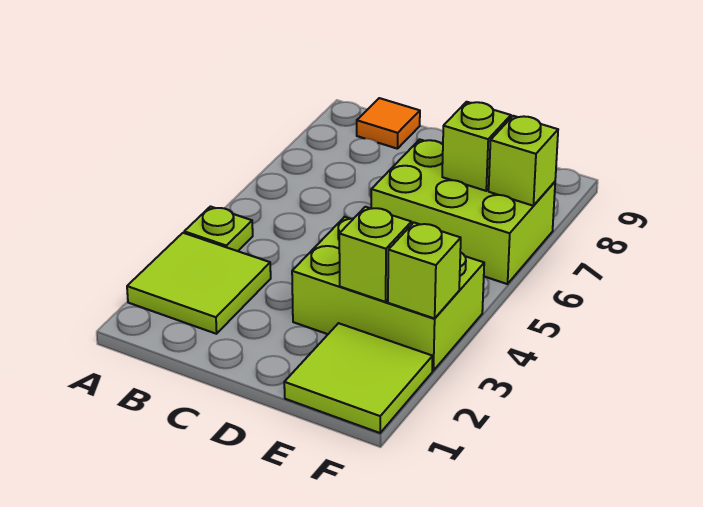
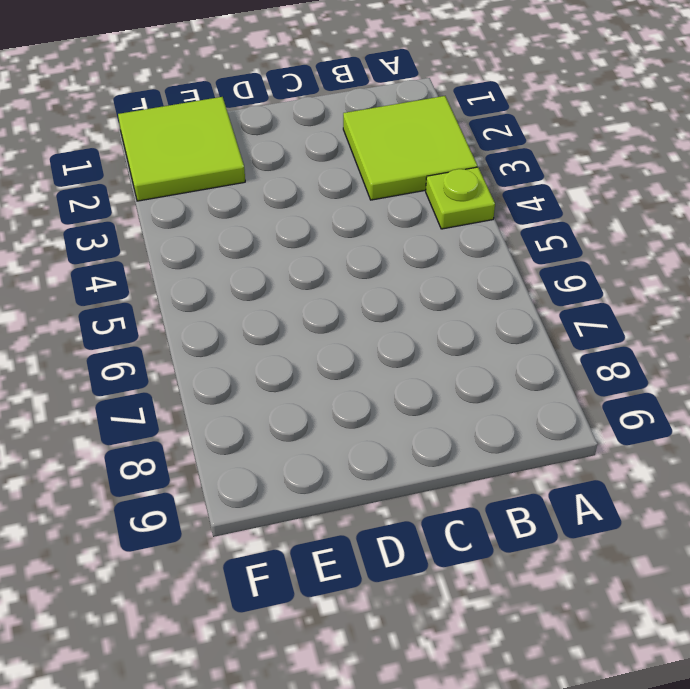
none -> orange tile B9 level 1
none -> lime brick D3:F4 level 1

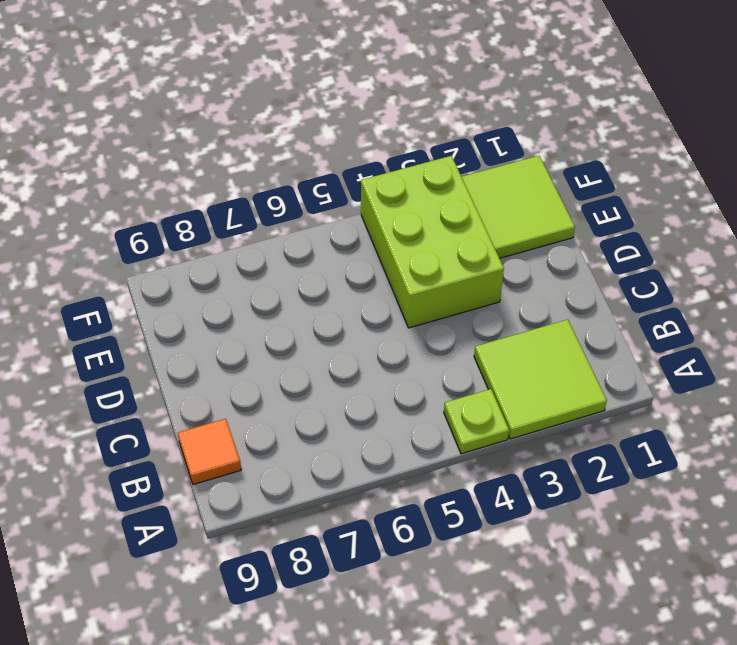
none -> lime brick D6:F7 level 1
none -> lime brick E3 level 2

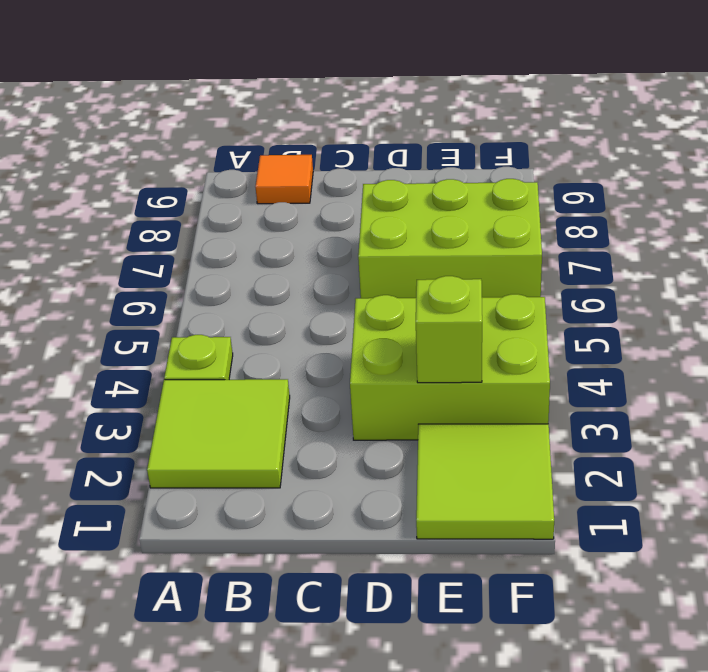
none -> lime brick E7 level 2
none -> lime brick F3 level 2

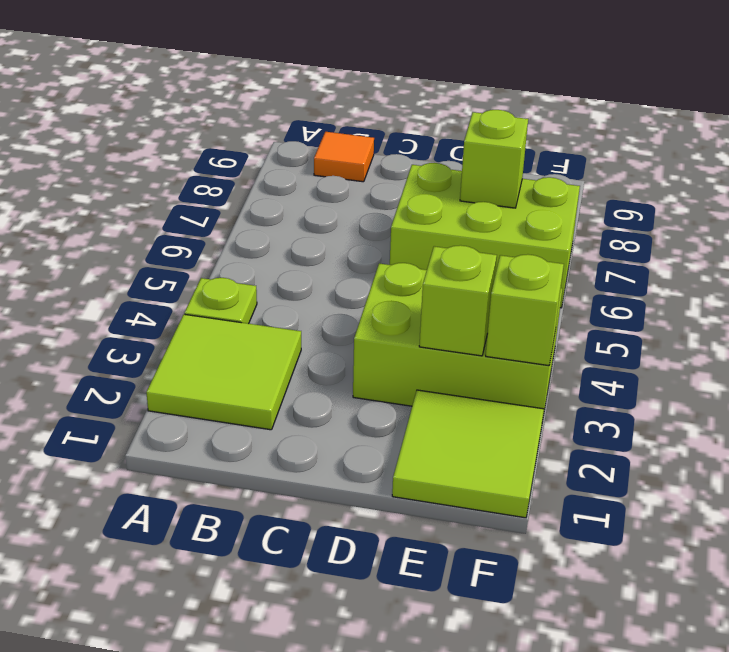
none -> lime brick F7 level 2

